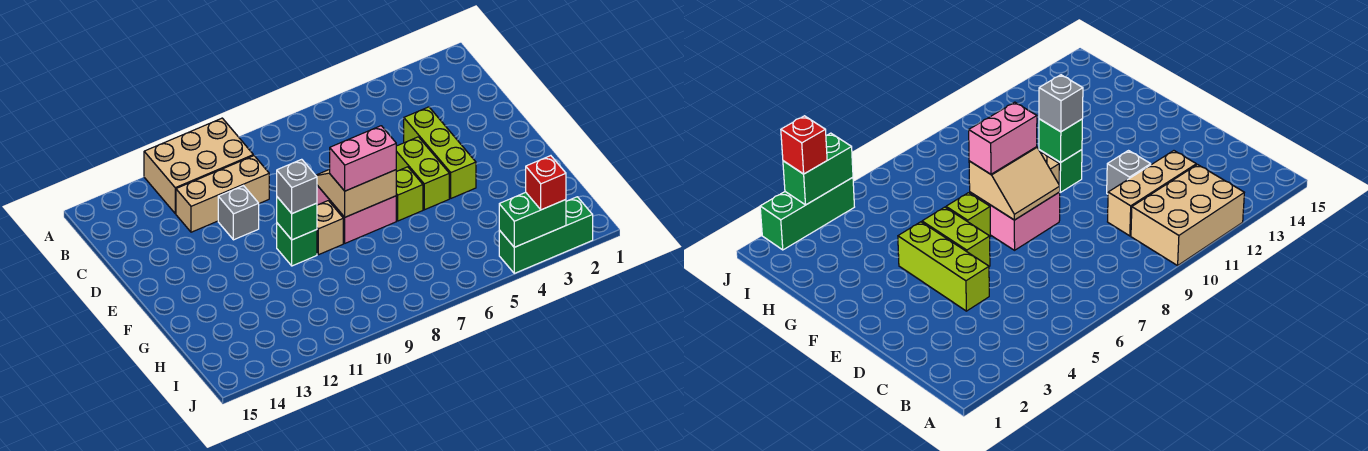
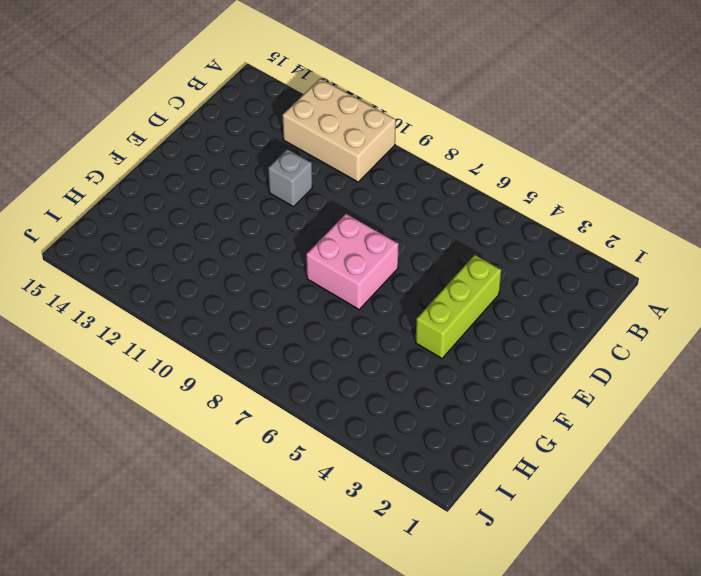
none -> tan brick C10:C12 level 1
none -> lime brick E5:F5 level 1
none -> lime brick F6 level 1

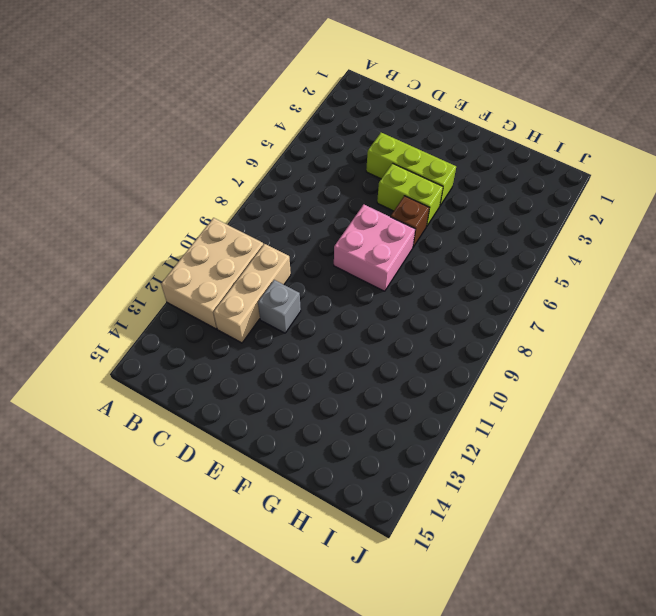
brown brick F6 level 1 -> lime brick F6 level 1
none -> tan brick F9 level 1
none -> green brick F10 level 1
none -> green brick J2:J4 level 1

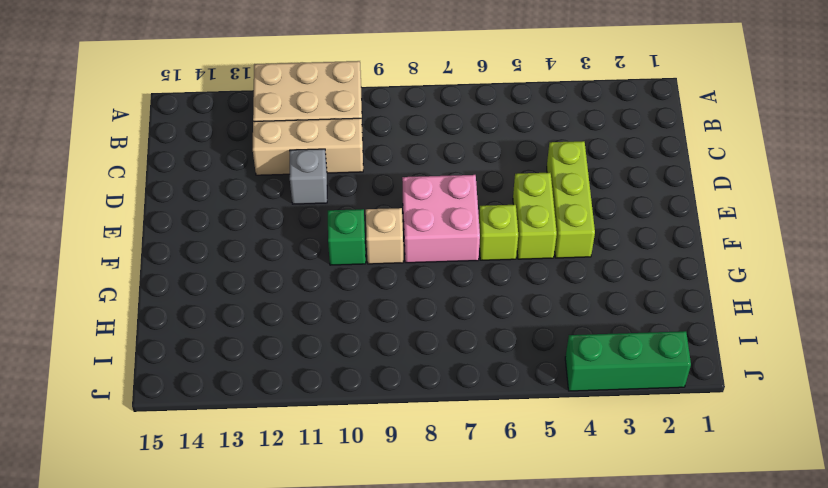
none -> tan slope E7:F8 level 2 top F
none -> green brick F10 level 2
none -> green brick J3:J4 level 2

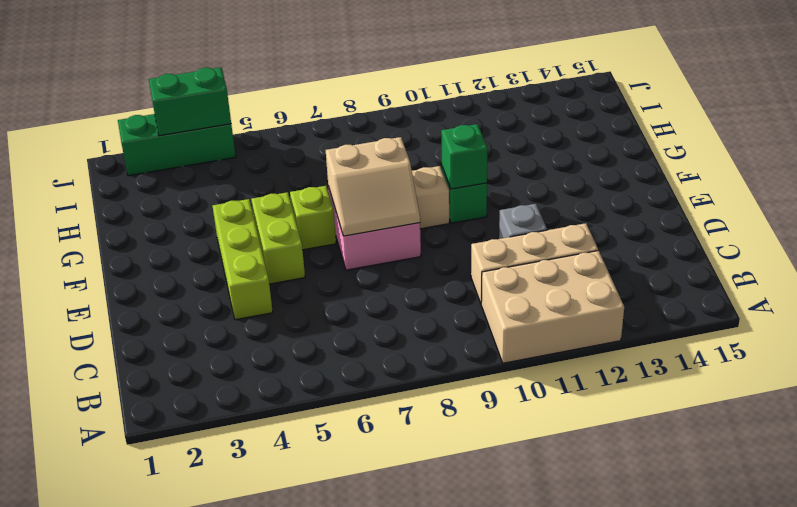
none -> pink brick F7:F8 level 3
none -> grey brick F10 level 3
none -> red brick J3 level 3

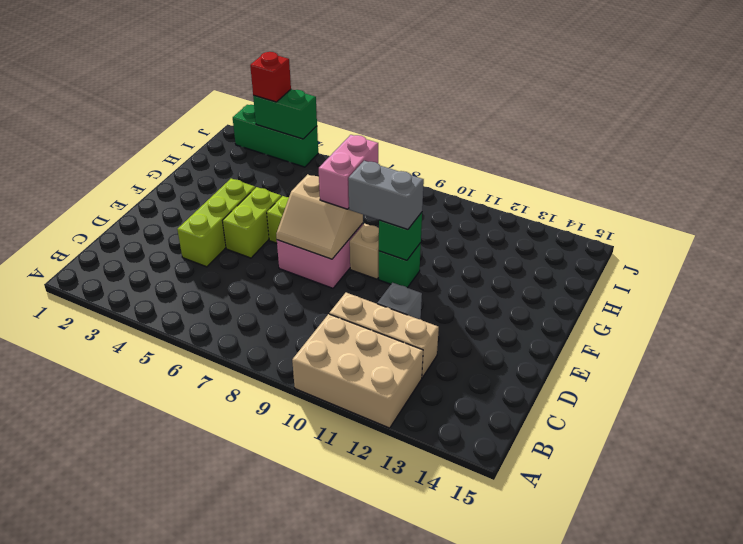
pink brick F8:G8 level 3 -> pink brick F7:F8 level 3
grey brick F9:F10 level 3 -> grey brick F10 level 3

